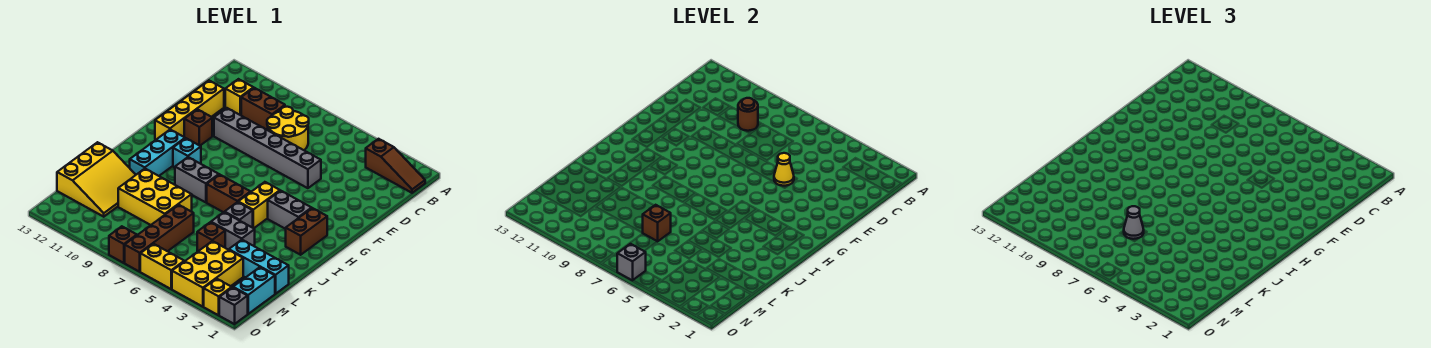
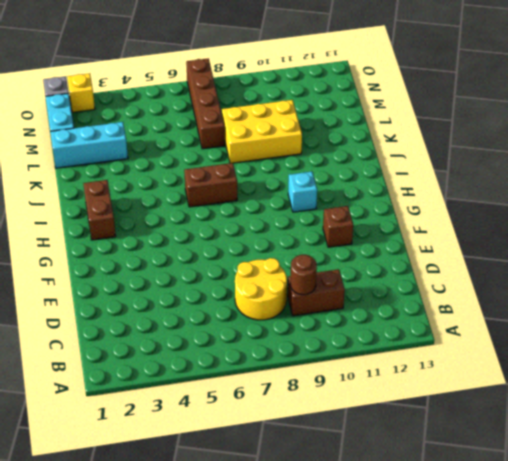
none -> brown slope B1:B3 level 1 top 3
none -> yellow brick C11 level 1
none -> yellow brick D12:G12 level 1
none -> grey brick E5:E10 level 1

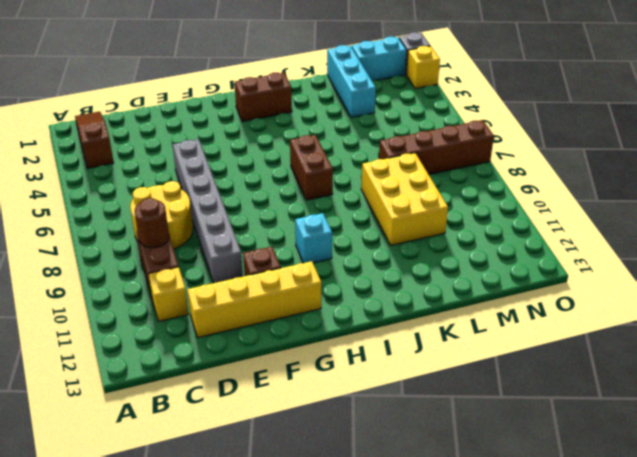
none -> grey brick H3:H4 level 1
none -> yellow brick H5:I5 level 1
none -> cyan brick H11:J11 level 1
none -> grey brick I8:I9 level 1

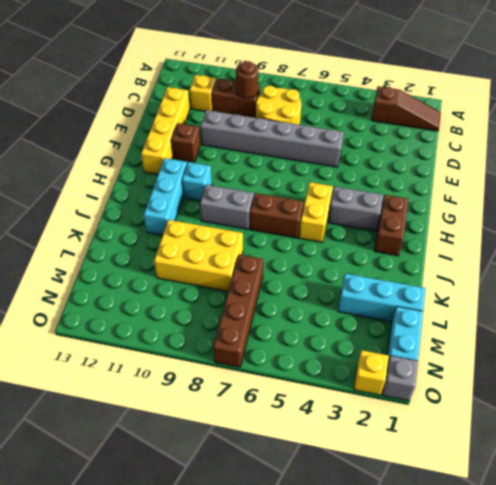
none -> grey brick J5 level 1
none -> grey brick K4:K5 level 1
none -> yellow slope K11:M13 level 1 top 13
none -> brown brick L5 level 1

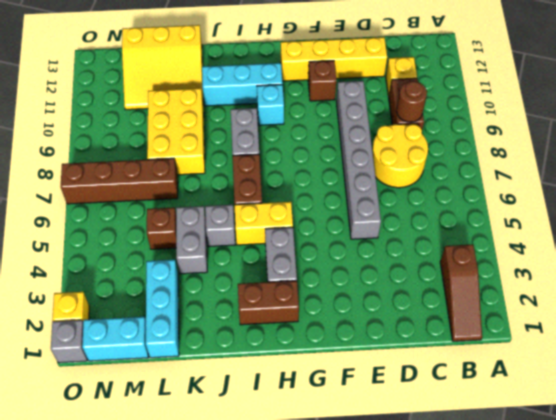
none -> yellow brick M3:O4 level 1
none -> yellow brick O5:O6 level 1
none -> brown brick O8 level 1
none -> yellow cone E5 level 2

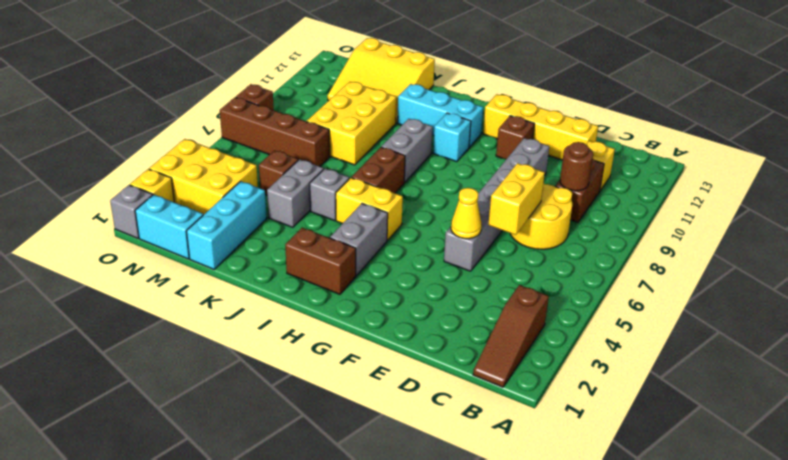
yellow brick D6:D7 level 2 -> yellow brick O5:O6 level 1
none -> brown brick L7 level 2
none -> grey brick O6 level 2
none -> grey cone L7 level 3

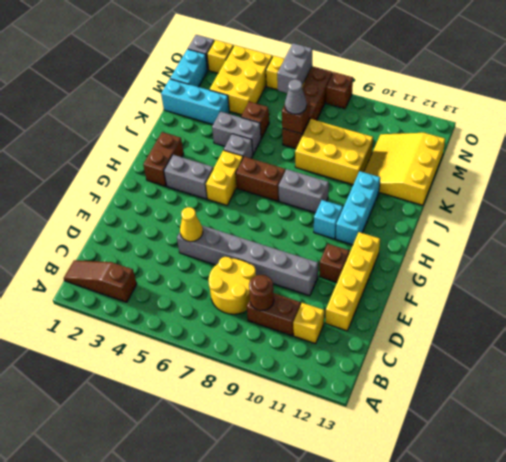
grey brick N6:O6 level 2 -> grey brick O6 level 2

